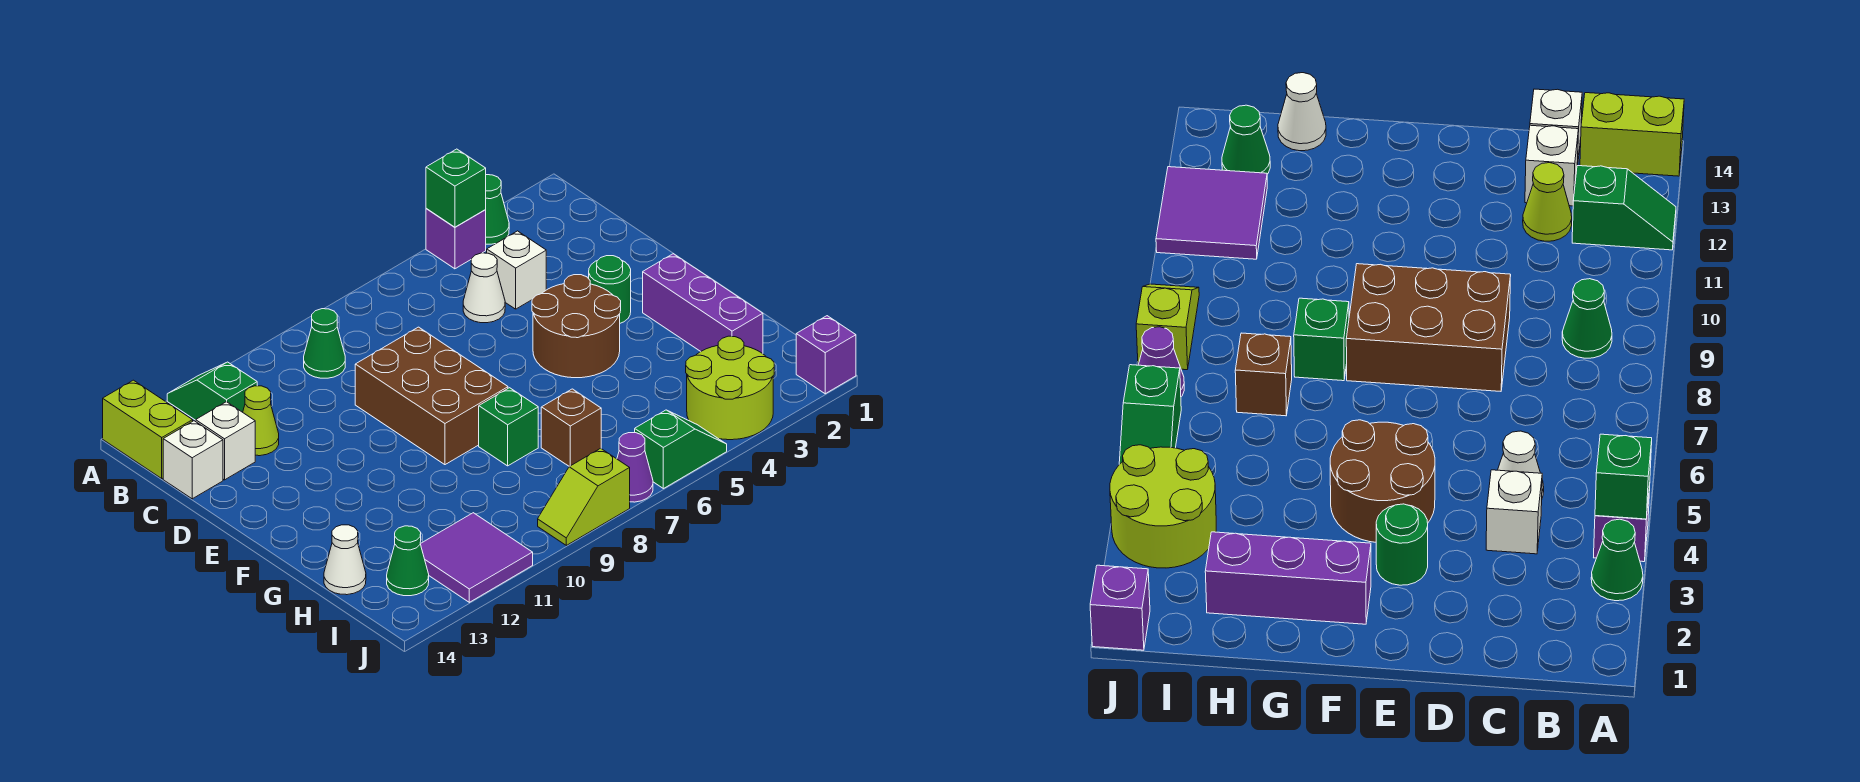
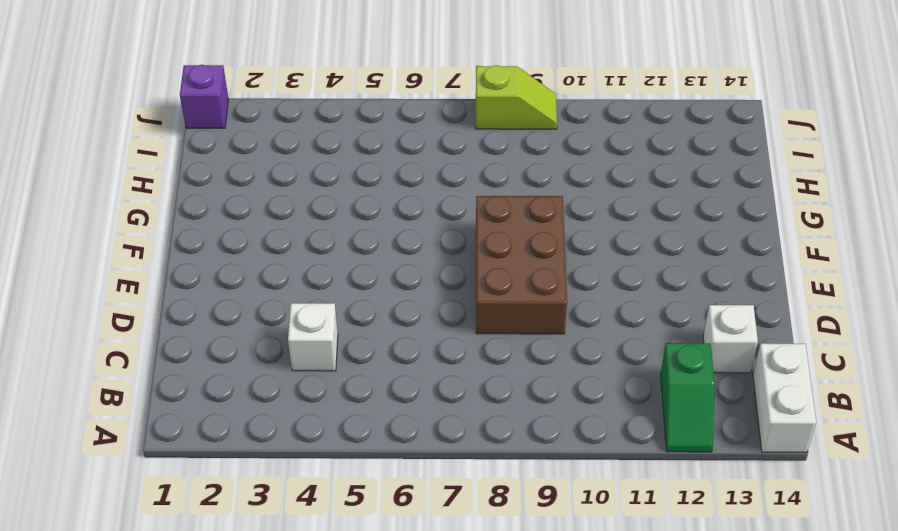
white brick A14:B14 level 1 -> lime brick A14:B14 level 1
none -> green cone A3 level 1
none -> purple brick A4 level 1
none -> green cone B9 level 1

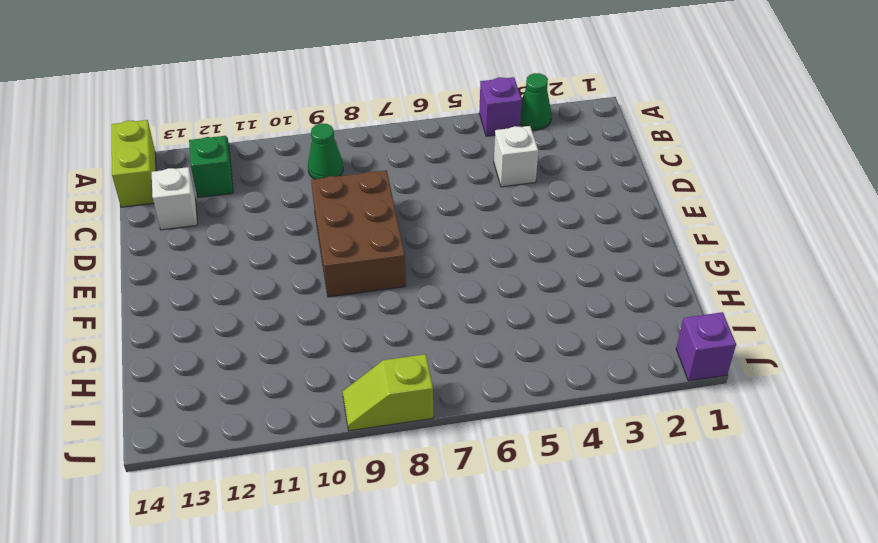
none -> white cone C5 level 1
none -> lime cone C12 level 1
none -> white brick C14 level 1

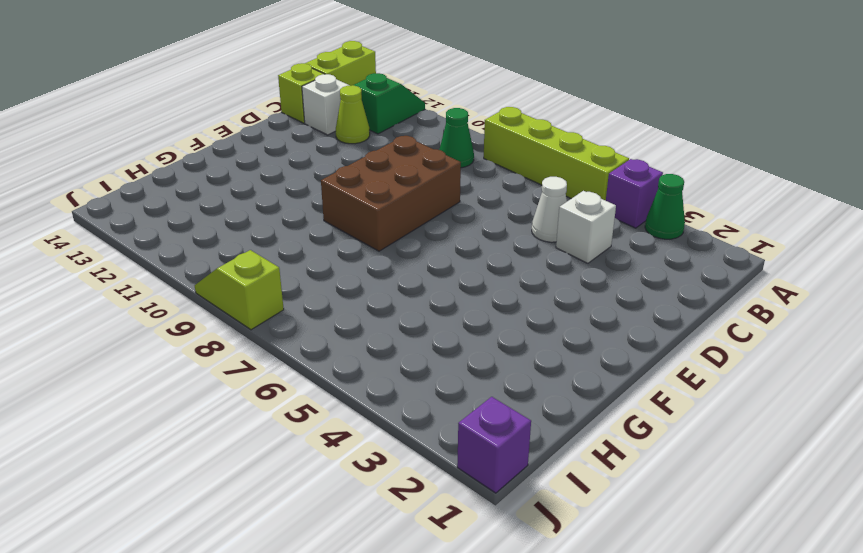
lime brick A5:A8 level 1 -> none
lime brick C14 level 1 -> white brick C14 level 1
none -> green round brick E3 level 1
none -> brown round brick E4:F5 level 1
none -> purple brick F2:H2 level 1

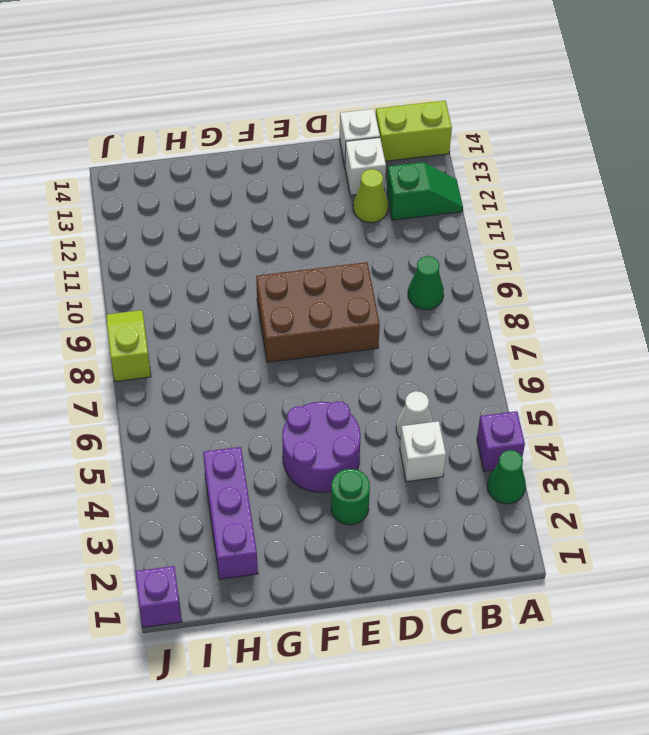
purple round brick E4:F5 level 1 -> brown round brick E4:F5 level 1
purple brick H2:H4 level 1 -> purple brick F2:H2 level 1
none -> green brick G8 level 1
none -> brown brick H7 level 1
none -> white cone H14 level 1

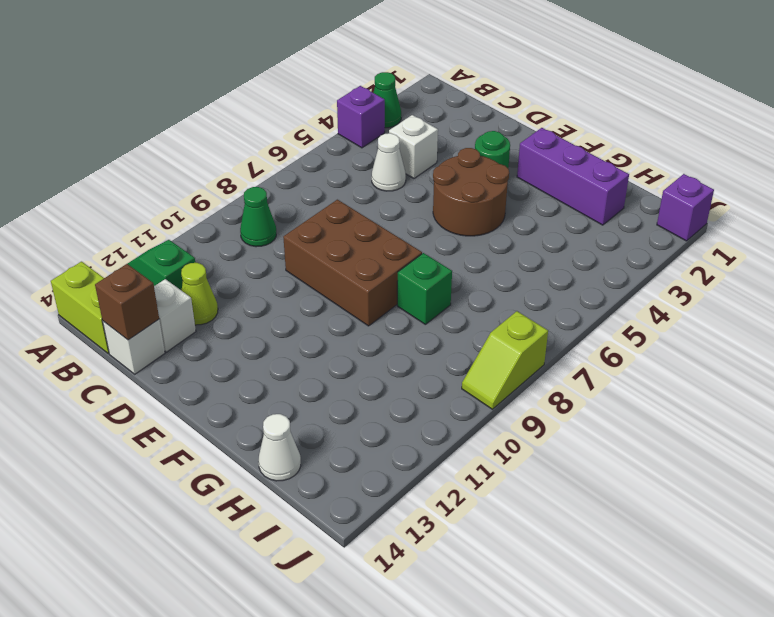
brown brick C14 level 2 -> brown brick H7 level 1
none -> lime round brick I3:J4 level 1
none -> purple tile I11:J12 level 1
none -> green cone I13 level 1

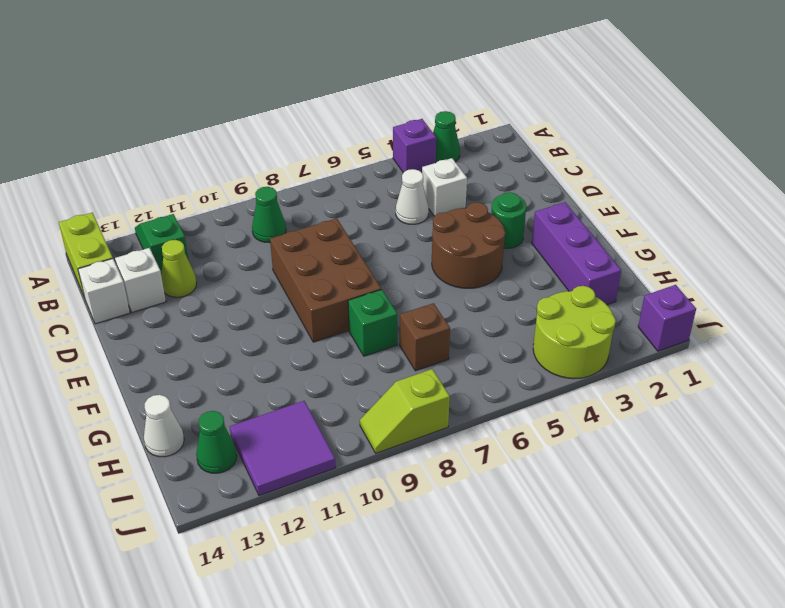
none -> green slope J5:J6 level 1 top 6
none -> purple cone J7 level 1
none -> green brick A4 level 2

